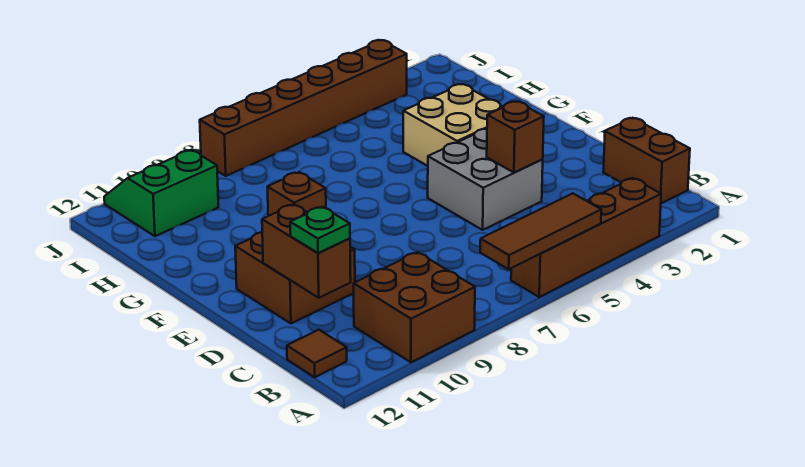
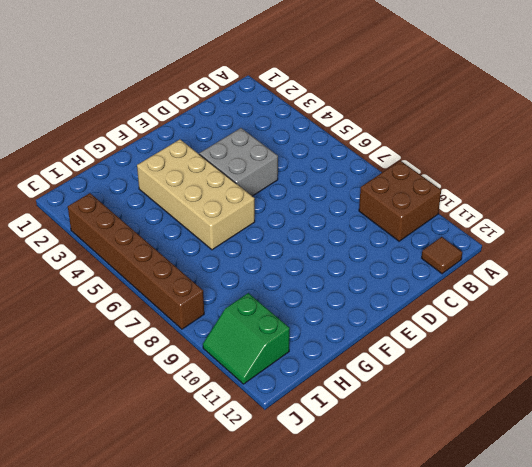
tan brick F3:G6 level 1 -> tan brick F3:G4 level 1
none -> brown brick A3:A6 level 1
none -> brown brick B1:C1 level 1
none -> brown brick D10:E11 level 1

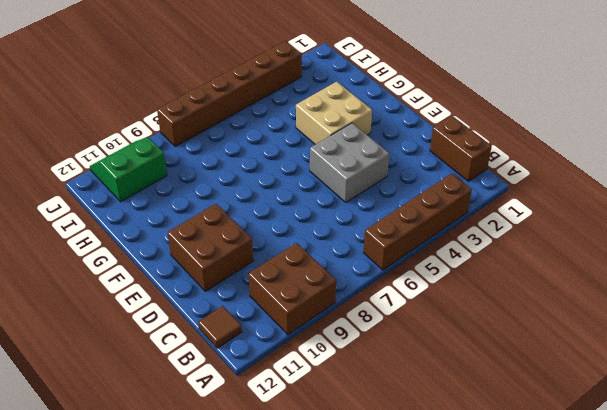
none -> brown tile A5:A7 level 2
none -> brown brick C11:D11 level 2
none -> brown brick D4 level 2

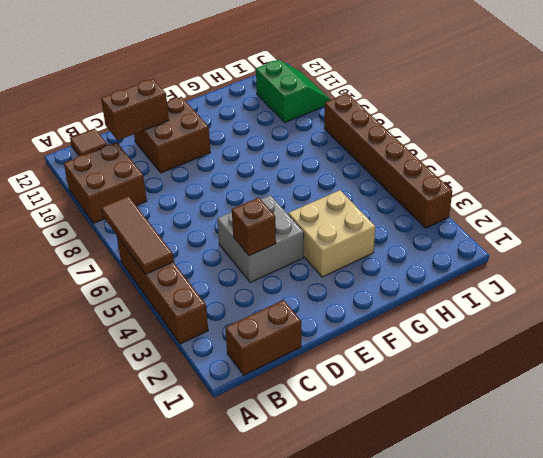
none -> brown brick E10 level 2
none -> green plate C11 level 3

